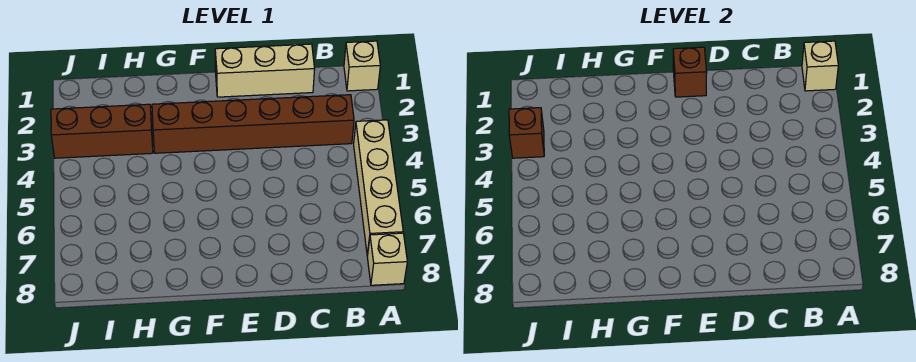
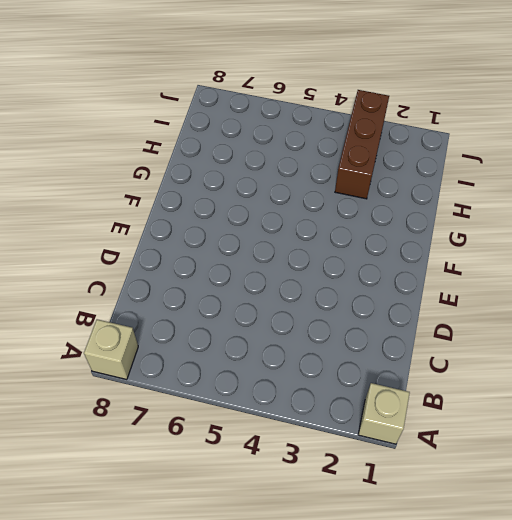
none -> tan brick A4:A7 level 1
none -> brown brick B3:G3 level 1

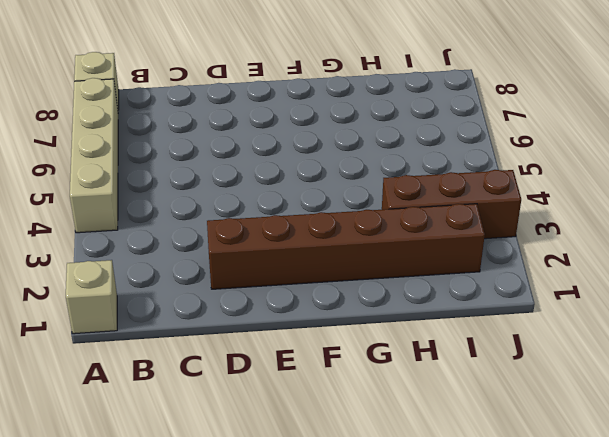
brown brick D2:I2 level 1 -> brown brick B3:G3 level 1
none -> tan brick C1:E1 level 1
none -> tan brick A1 level 2

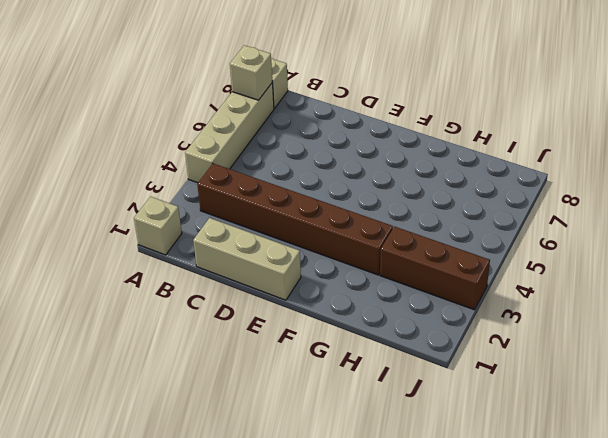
tan brick A7 level 2 -> tan brick A1 level 2
none -> brown brick E1 level 2
none -> brown brick J3 level 2

